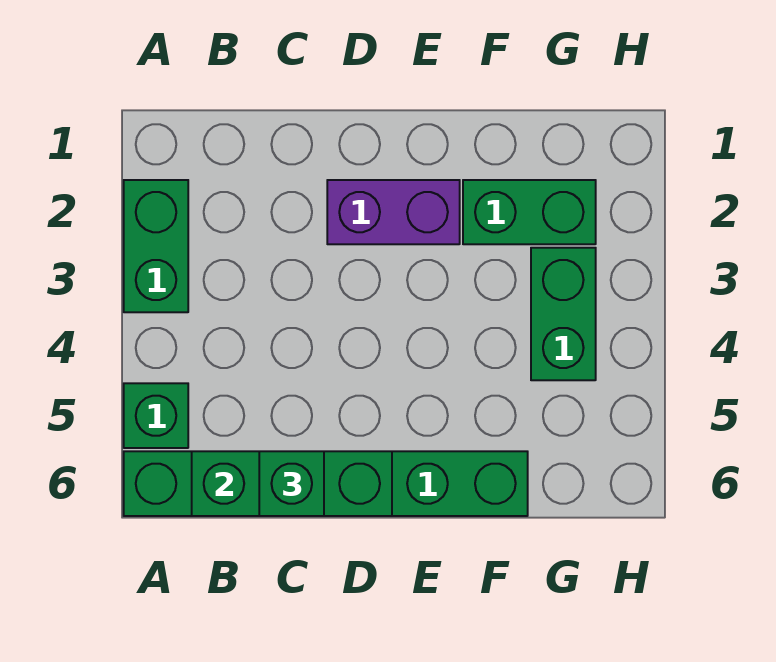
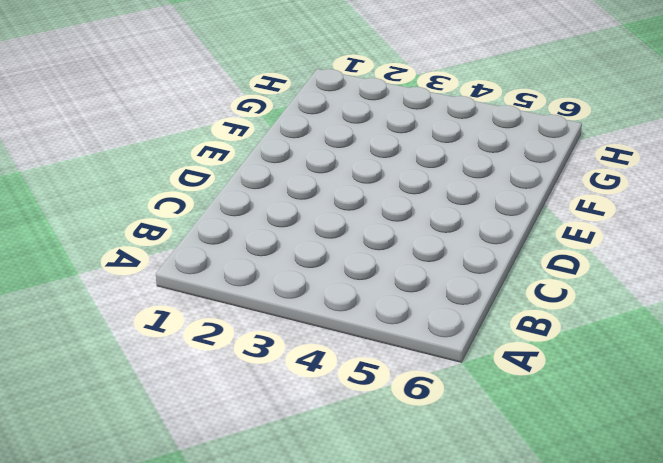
none -> green brick A2:A3 level 1
none -> green brick A5 level 1

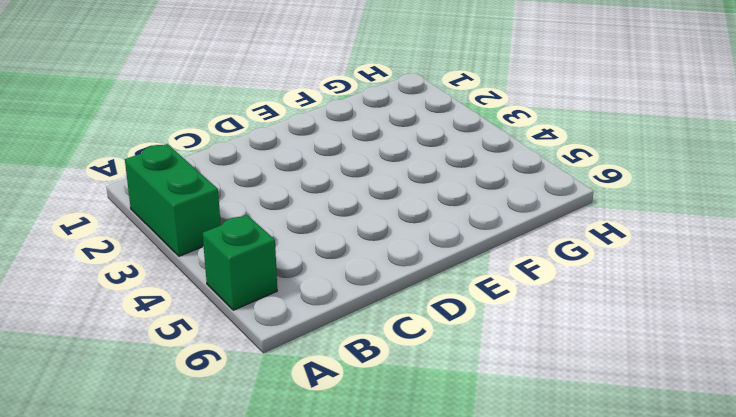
none -> green brick A6:F6 level 1
none -> purple brick D2:E2 level 1

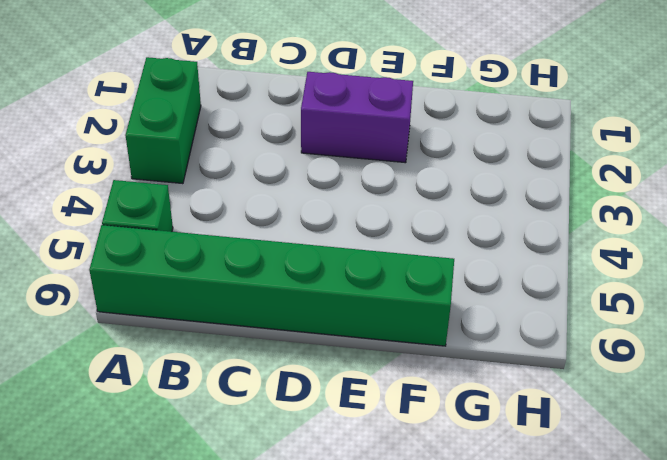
none -> green brick F2:G2 level 1
none -> green brick G3:G4 level 1

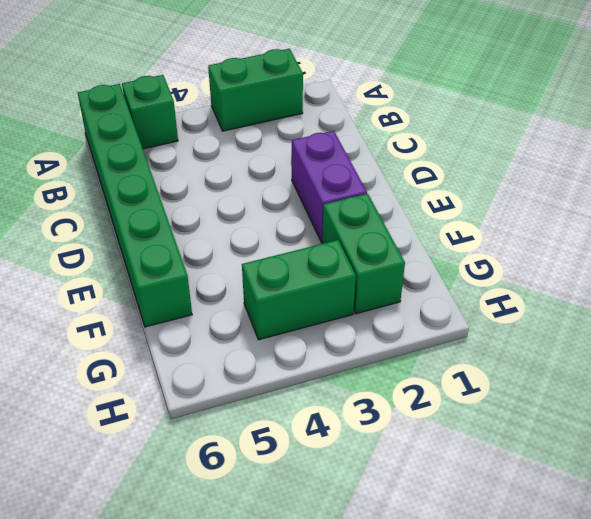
none -> green brick B6:D6 level 2
none -> green brick C6 level 3

